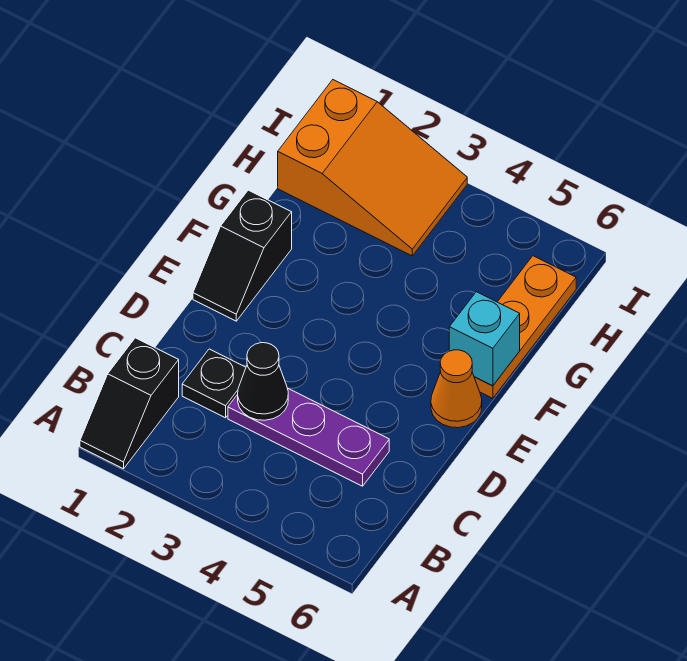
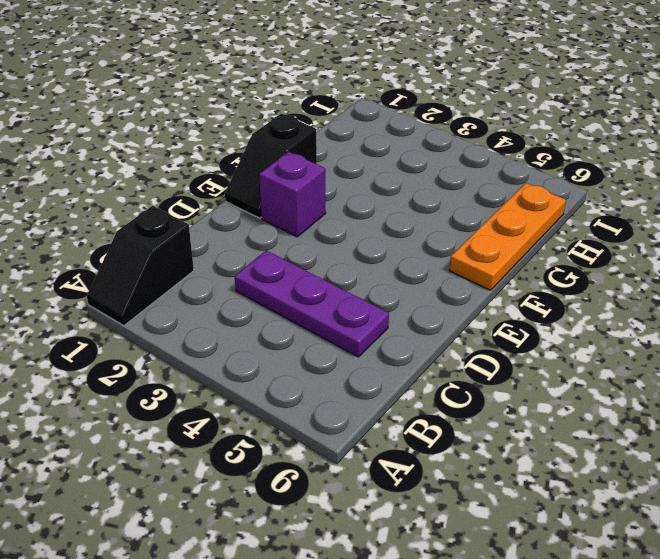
purple brick E2 level 1 -> none
none -> black plate C2 level 1
none -> orange cone E6 level 1

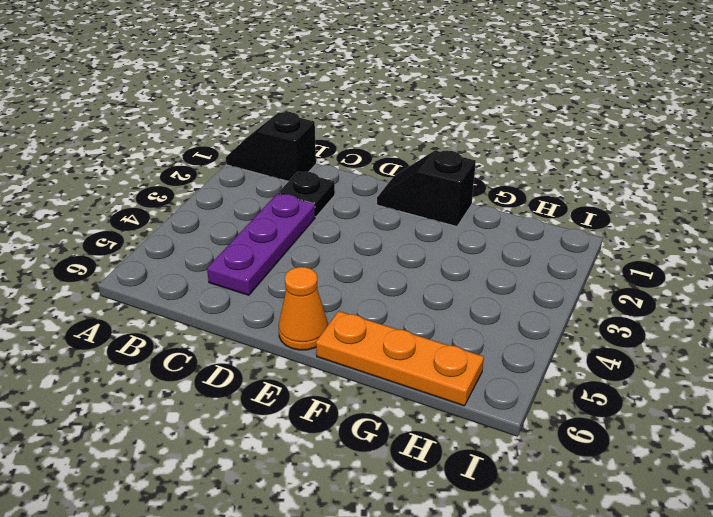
none -> orange slope H1:I3 level 1 top 1
none -> black cone C3 level 2

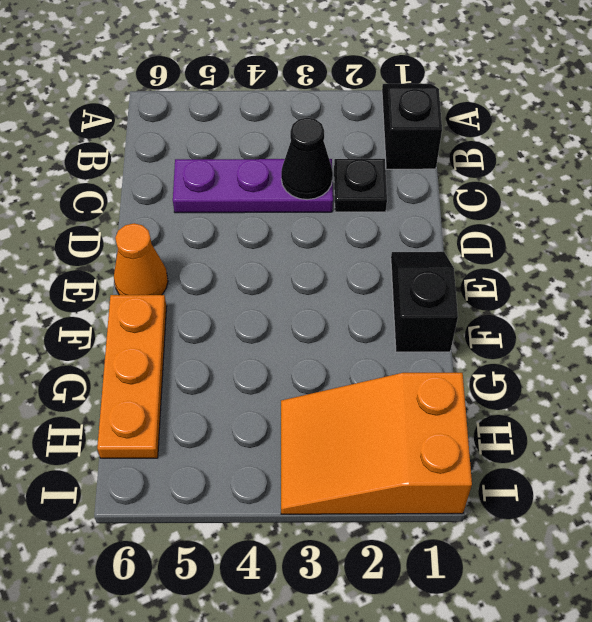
none -> cyan brick F6 level 2

